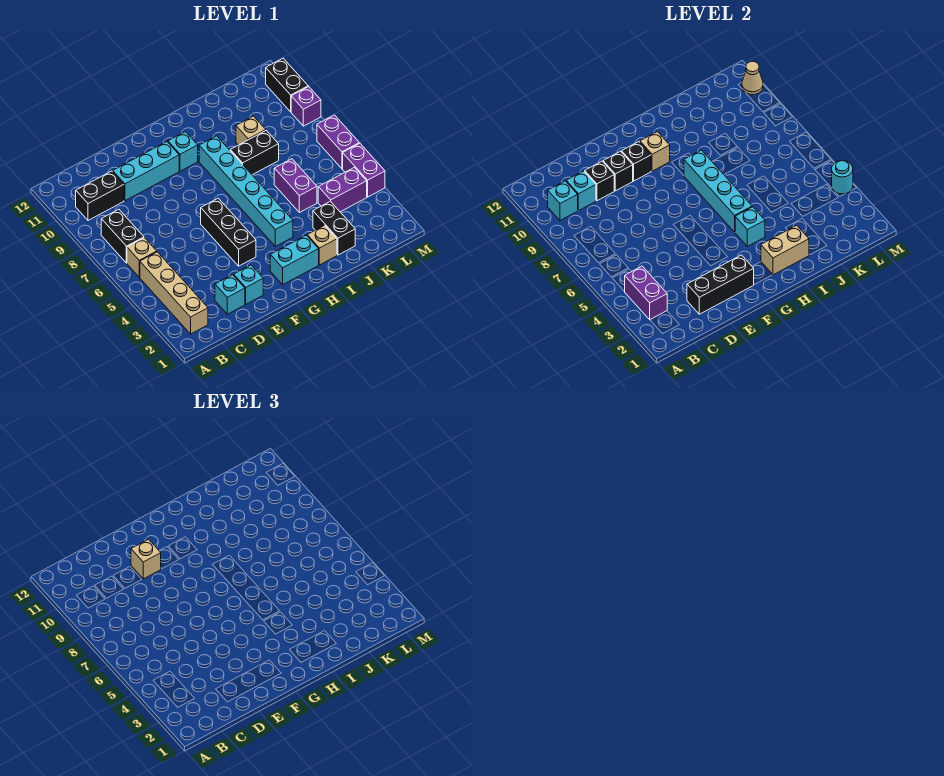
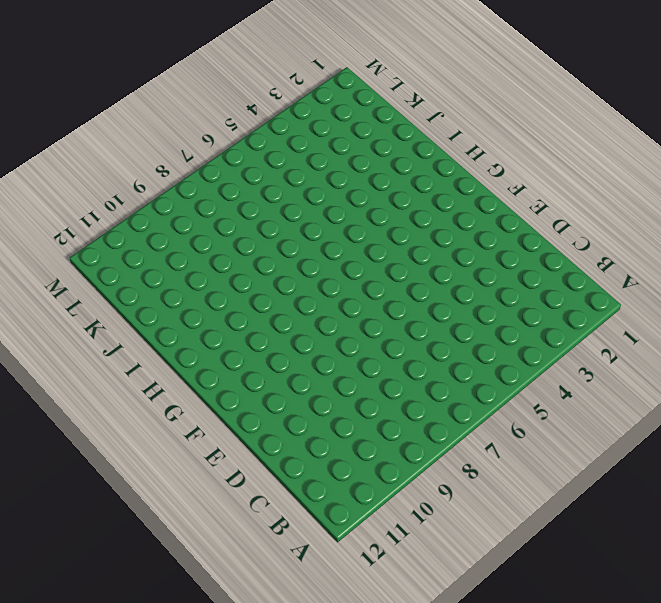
none -> tan brick B2:B5 level 1
none -> tan brick B6 level 1
none -> black brick B7:B8 level 1
none -> black brick B10:C10 level 1

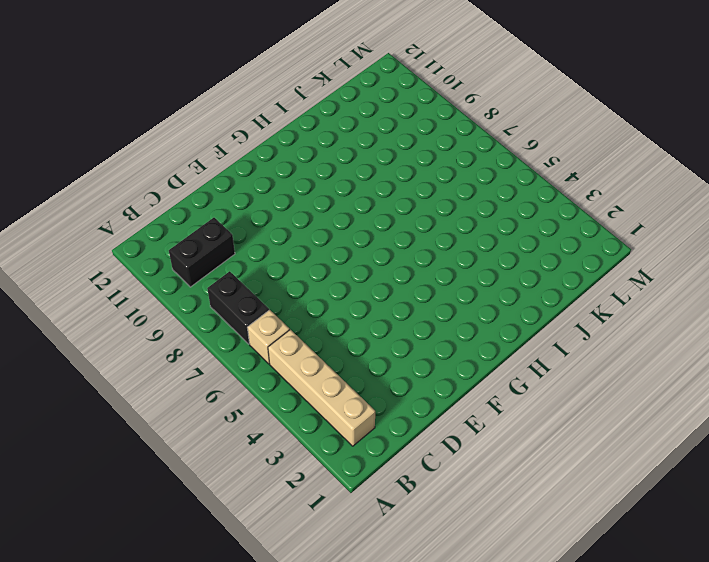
none -> cyan brick D2 level 1
none -> cyan brick D10:F10 level 1
none -> cyan brick E2 level 1
none -> black brick F4:F6 level 1

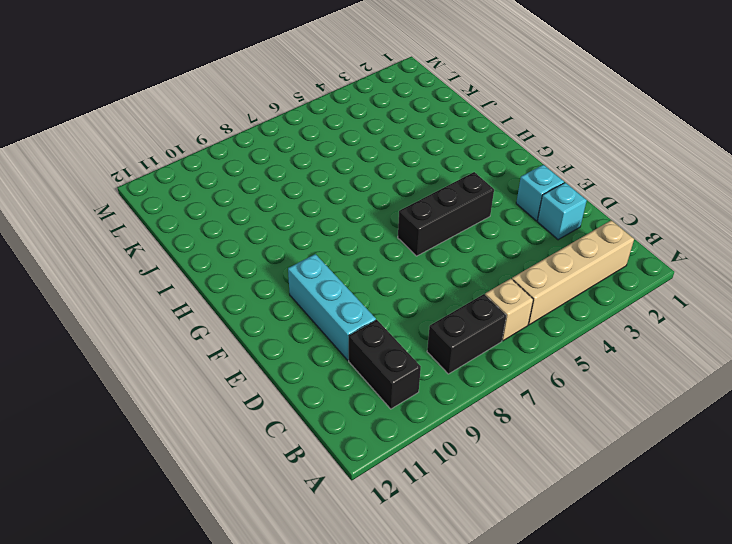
none -> cyan brick G2:H2 level 1
none -> cyan brick G10 level 1
none -> cyan brick H4:H9 level 1
none -> tan brick I2 level 1

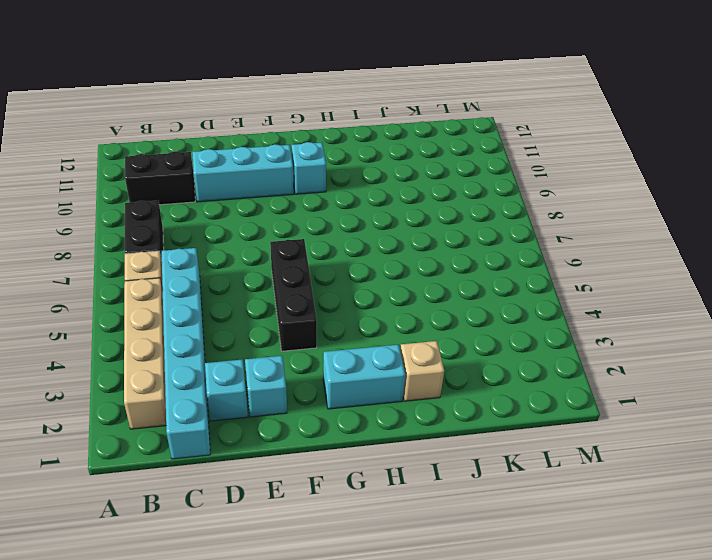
cyan brick C1:C6 level 1 -> cyan brick H4:H9 level 1
none -> black brick I8:J8 level 1
none -> black brick J2:J3 level 1
none -> purple brick J5:J6 level 1
none -> tan brick J9 level 1

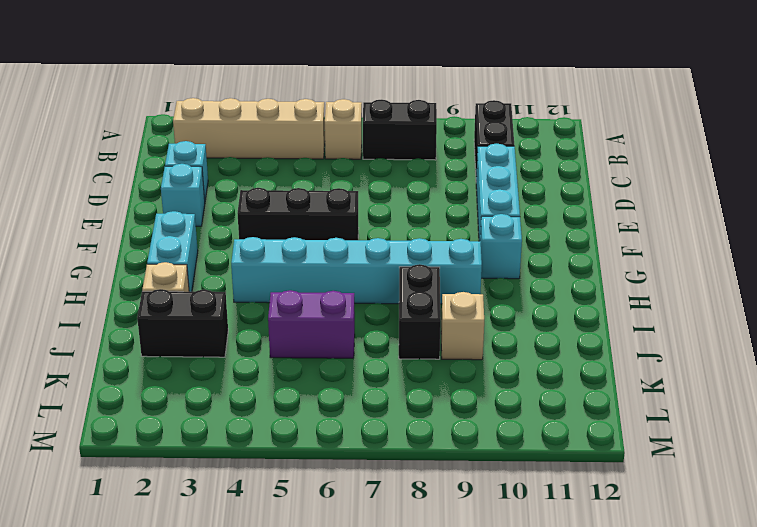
none -> purple brick K4:L4 level 1
none -> purple brick M4:M5 level 1
none -> purple brick M6:M7 level 1
none -> purple brick M9 level 1

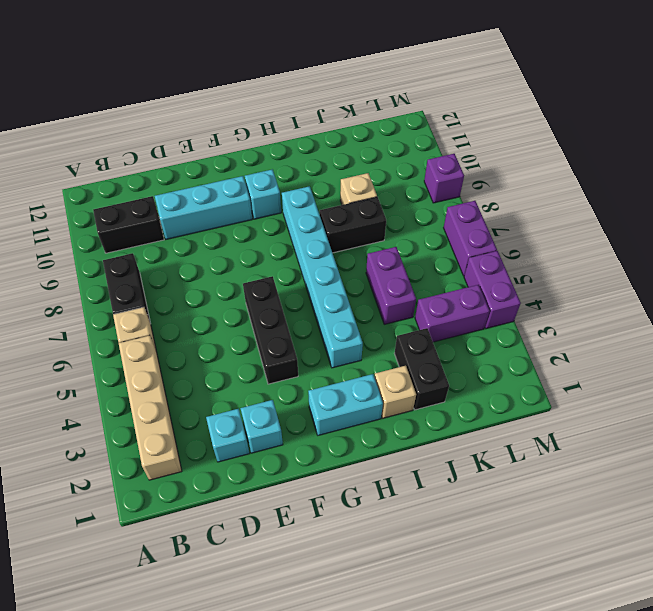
none -> black brick M10:M11 level 1
none -> purple brick B3:B4 level 2
none -> cyan brick B10 level 2
none -> cyan brick C10 level 2

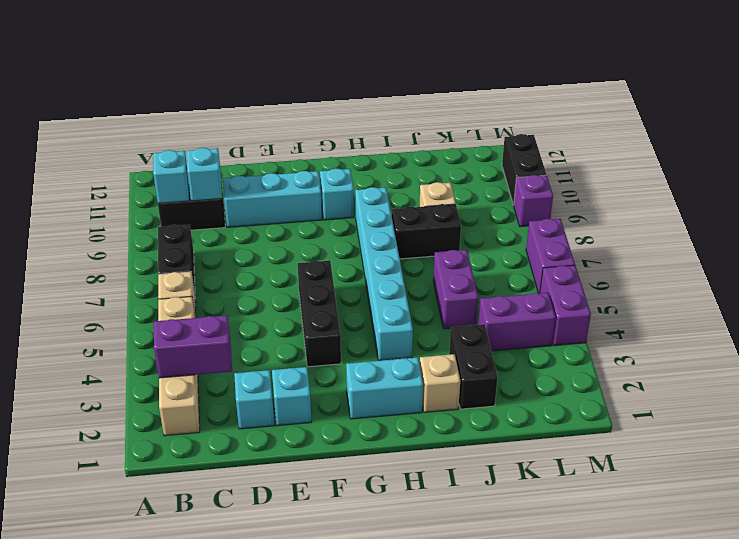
purple brick B3:C3 level 2 -> purple brick B3:B4 level 2
none -> black brick D2:F2 level 2
none -> black brick D10 level 2
none -> black brick E10 level 2
none -> black brick F10 level 2

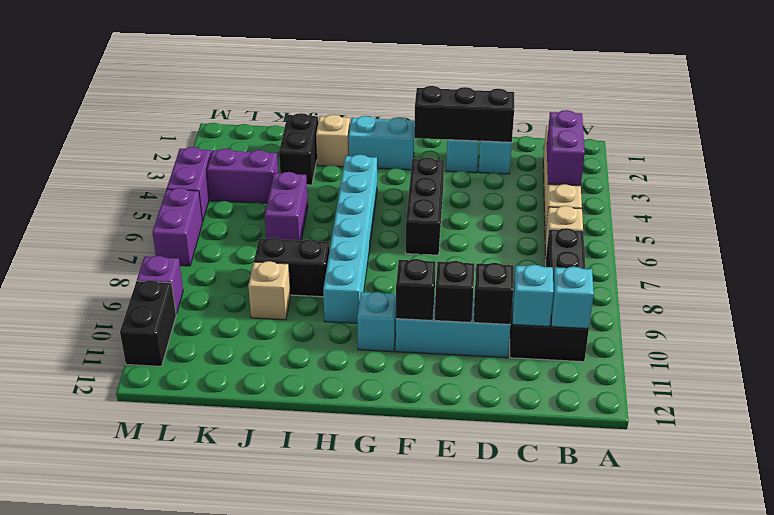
none -> tan brick G10 level 2
none -> tan brick H2:I2 level 2
none -> cyan brick H4 level 2
none -> cyan brick H5:H8 level 2

